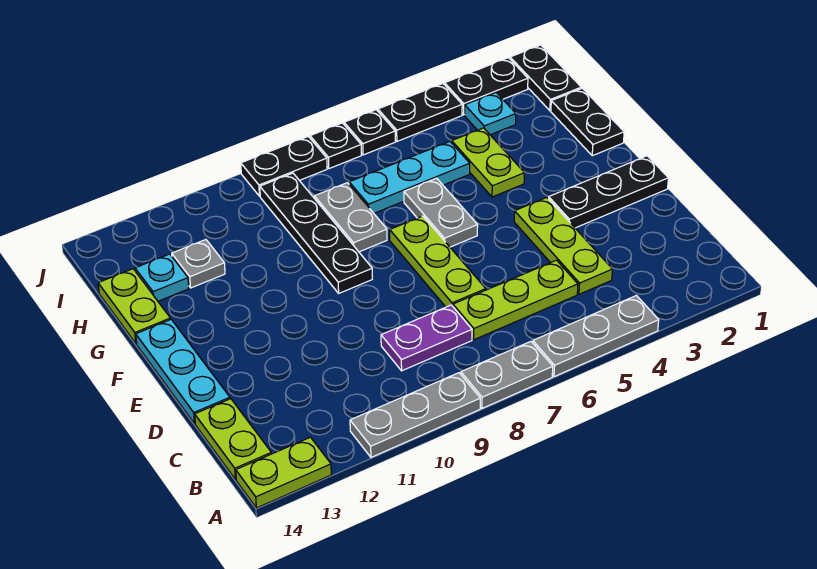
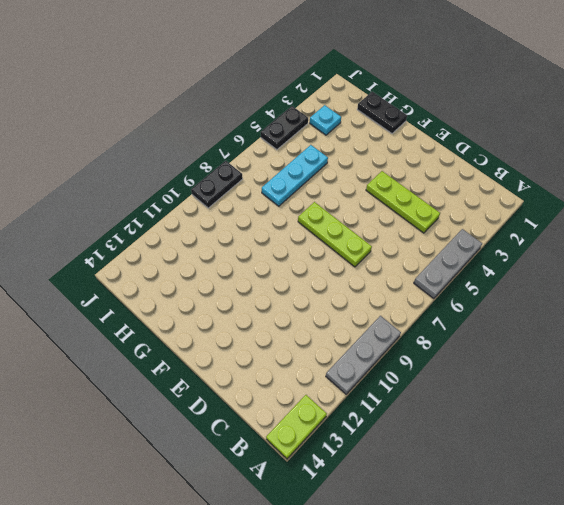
none -> grey plate A7:A8 level 1
none -> lime plate B14:C14 level 1
none -> lime plate C5:C7 level 1

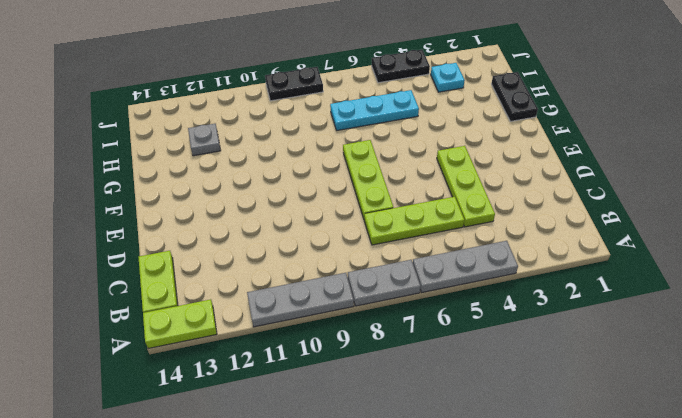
none -> purple plate C8:C9 level 1
none -> cyan plate D14:F14 level 1
none -> black plate E1:E3 level 1

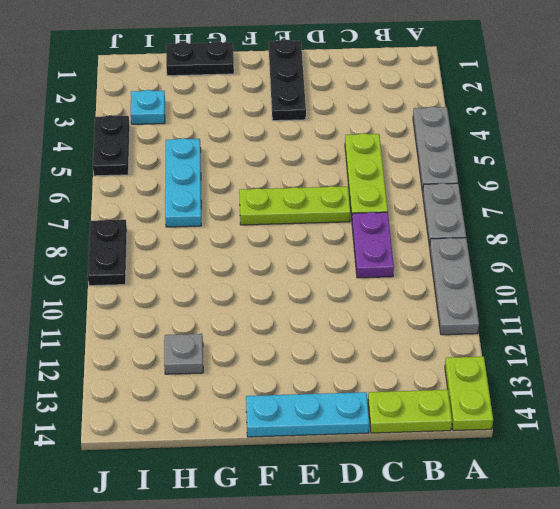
none -> lime plate C4:E4 level 1
none -> grey plate F6:G6 level 1
none -> black plate F9:I9 level 1

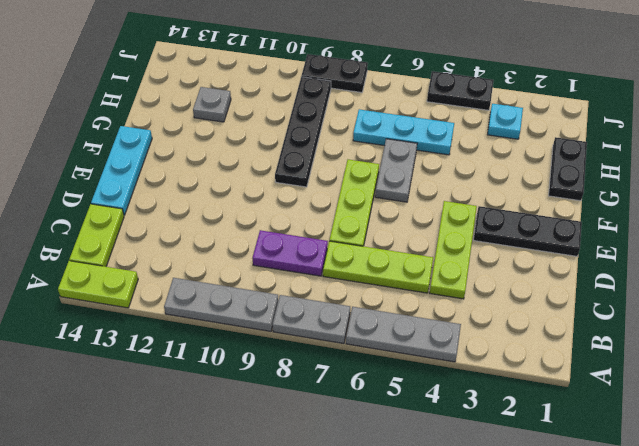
none -> lime plate G4:H4 level 1
none -> grey plate G8:H8 level 1
none -> lime plate G14:H14 level 1

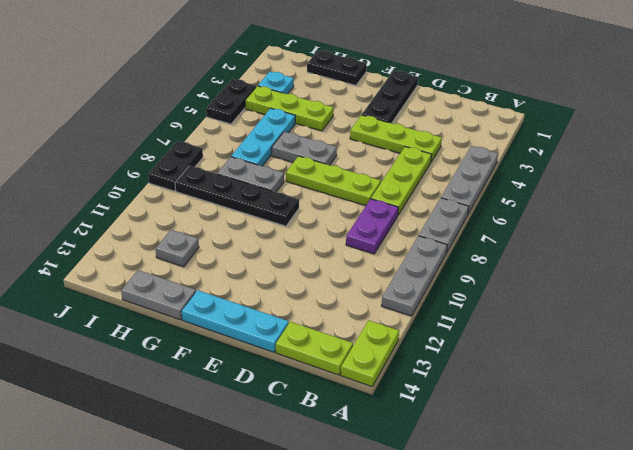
lime plate G4:I4 level 1 -> lime plate G4:H4 level 1
grey plate G14:H14 level 1 -> lime plate G14:H14 level 1
none -> cyan plate H13 level 1
none -> black plate I1:J1 level 1
none -> black plate J2:J3 level 1

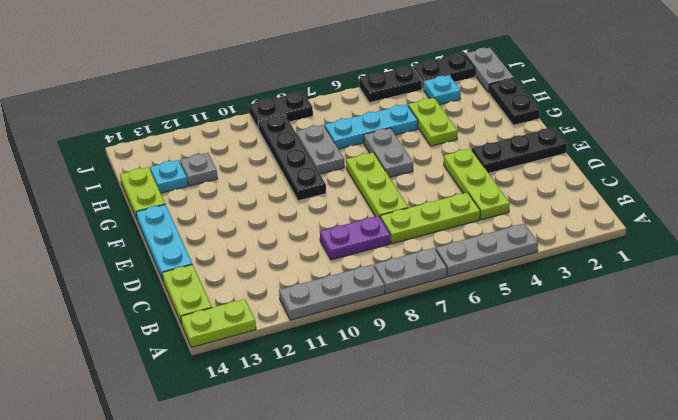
grey plate I1:J1 level 1 -> black plate I1:J1 level 1
none -> black plate J6 level 1
none -> black plate J7 level 1

